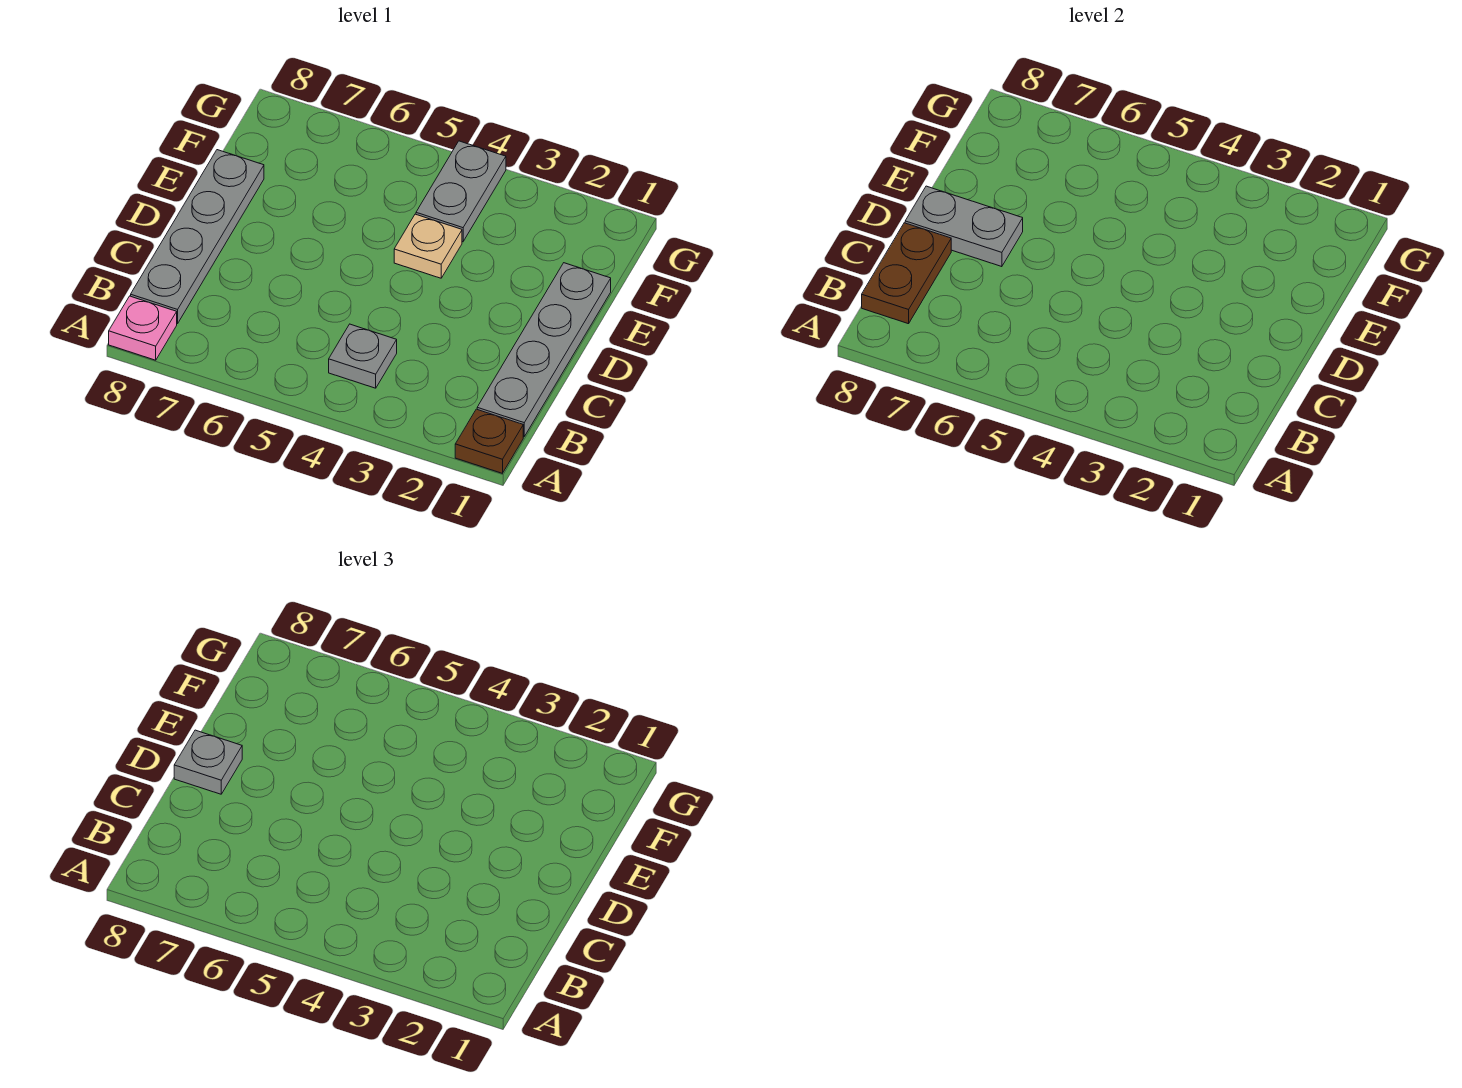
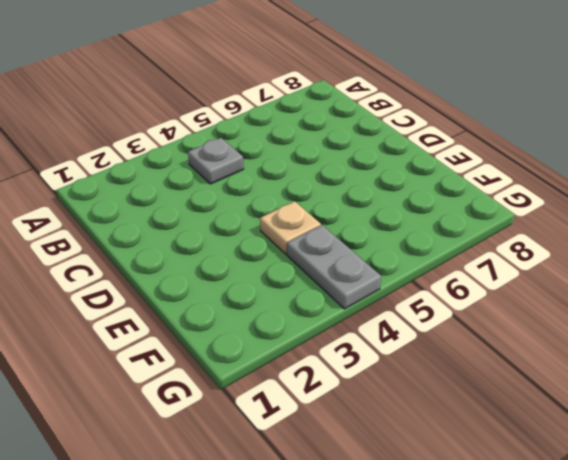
none -> brown plate A1 level 1
none -> pink plate A8 level 1

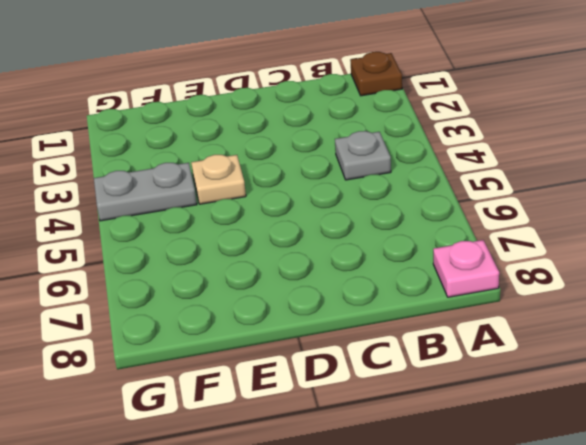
none -> grey plate B1:E1 level 1
none -> grey plate B8:E8 level 1

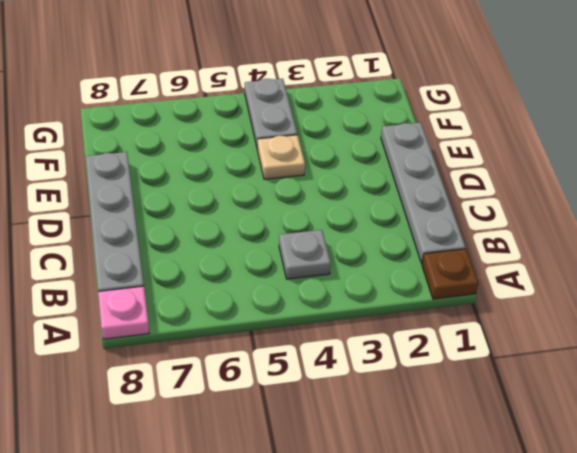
none -> brown plate B8:C8 level 2
none -> grey plate D7:D8 level 2

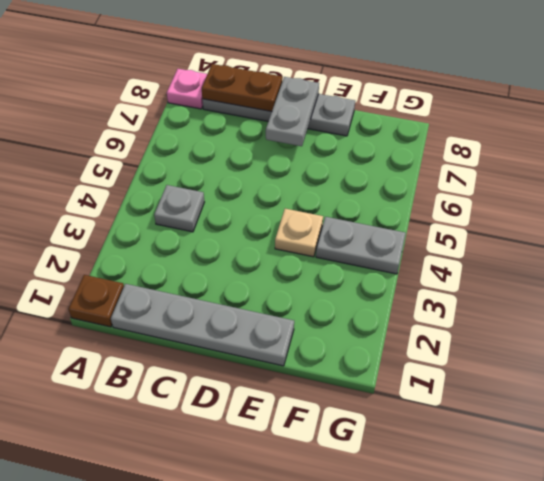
none -> grey plate D8 level 3

